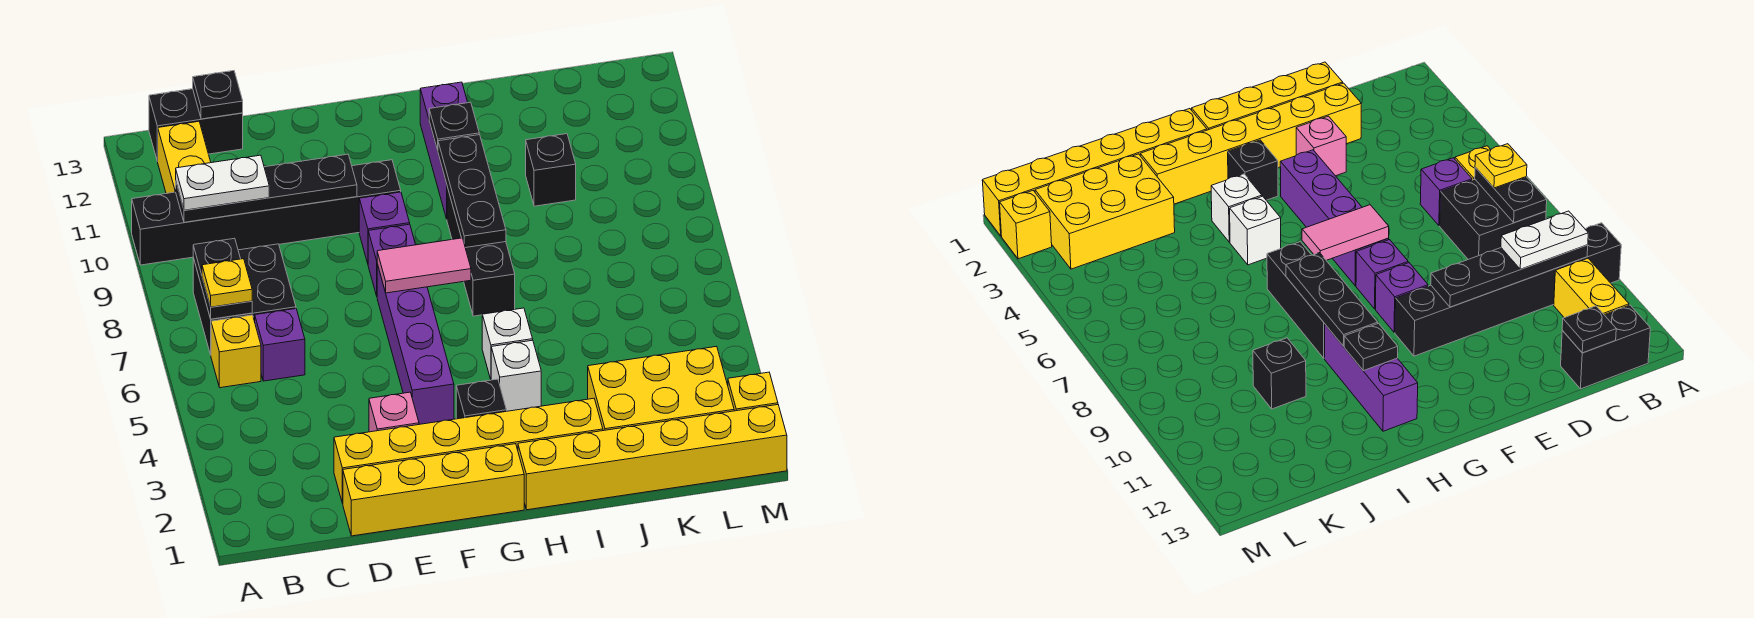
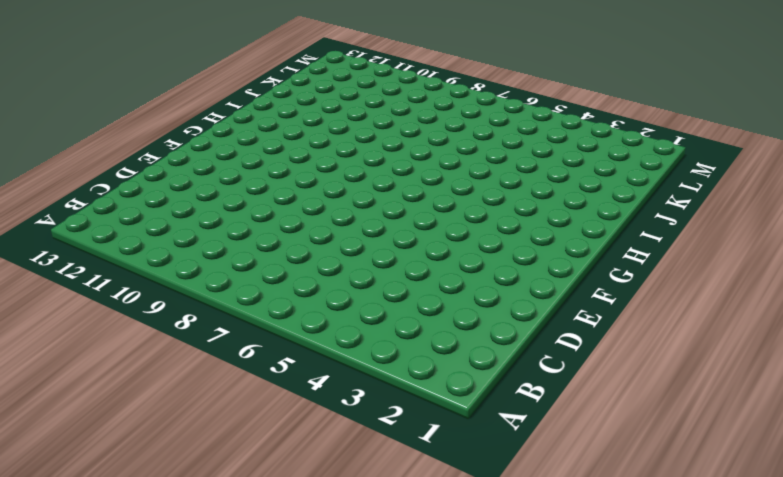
none -> black brick A10:F10 level 1
none -> yellow brick B6 level 1
none -> black brick B7:C8 level 1

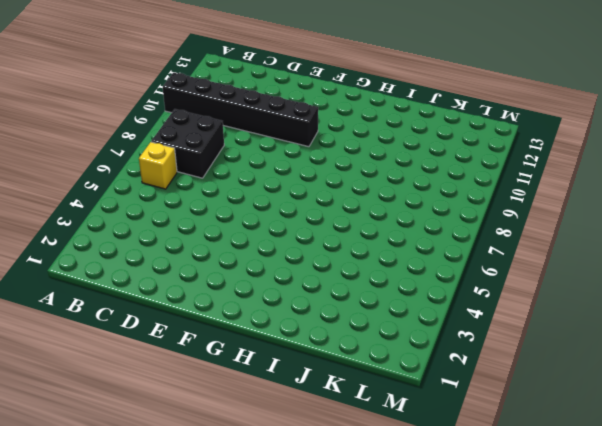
none -> yellow brick B11:B12 level 1
none -> black brick B13:C13 level 1
none -> purple brick C6 level 1

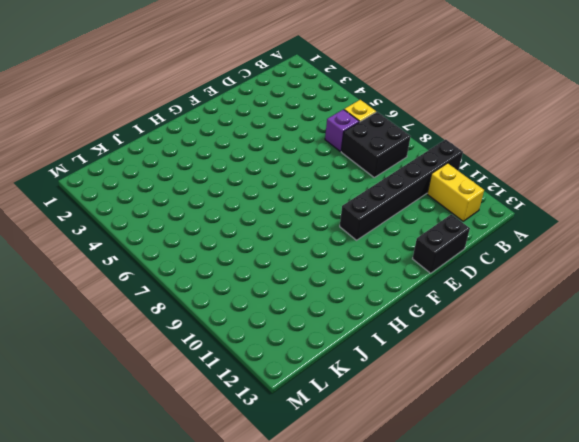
black brick D13:E13 level 1 -> black brick B13:C13 level 1
none -> yellow brick D1:G1 level 1
none -> yellow brick D2:I2 level 1
none -> pink brick E3 level 1

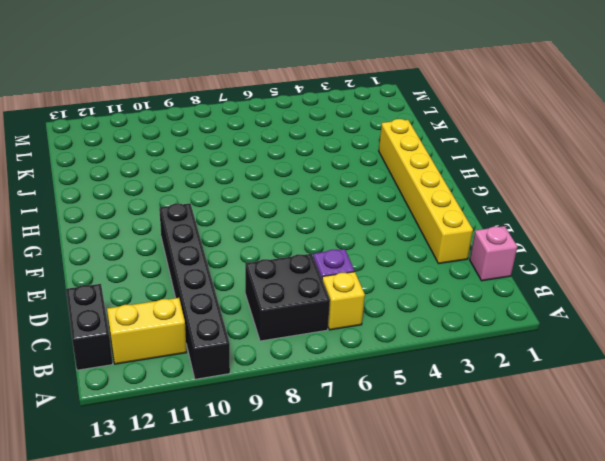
pink brick C1 level 1 -> pink brick E3 level 1
none -> yellow brick D1:G1 level 1
none -> purple brick F4:F7 level 1
none -> purple brick F8 level 1

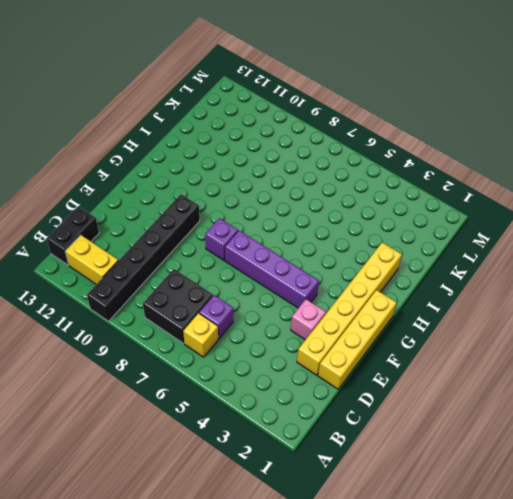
none -> purple brick F9 level 1
none -> black brick G3 level 1
none -> yellow brick H1:M1 level 1

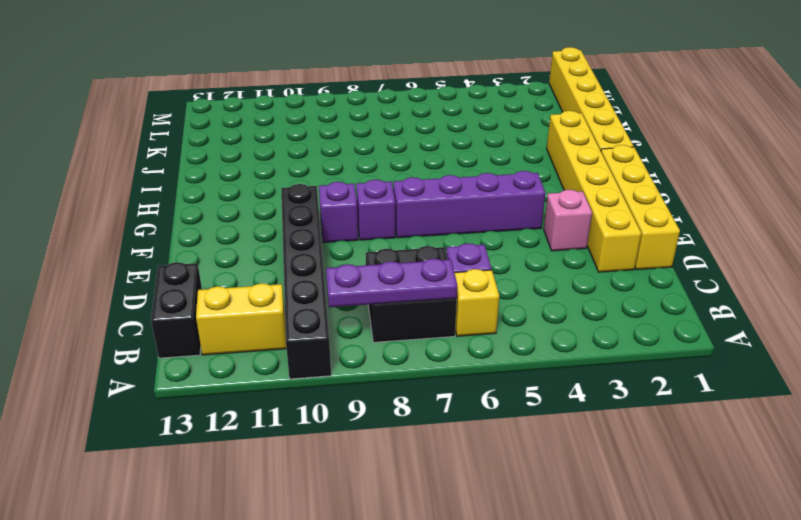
purple plate B7:B9 level 2 -> black plate B7:B8 level 2
none -> black brick G3 level 1
none -> white brick H4 level 1
none -> white brick H5 level 1

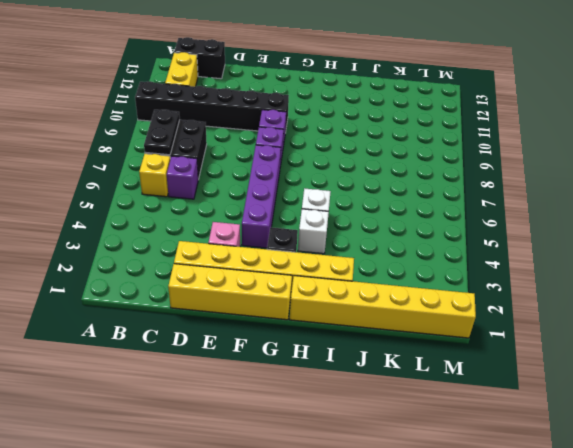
none -> black brick H7:H9 level 1
none -> purple brick H10:H12 level 1
none -> yellow brick J2:L3 level 1

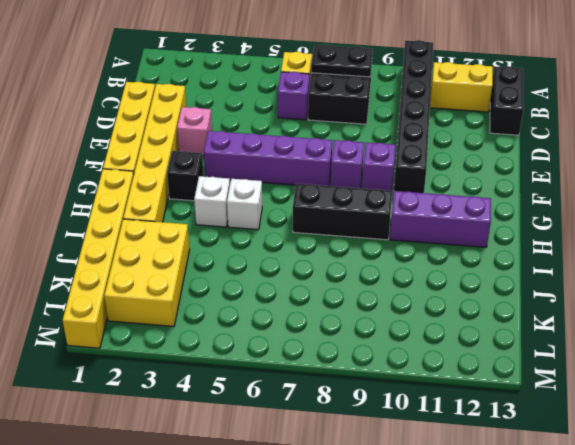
none -> black brick J10 level 1
none -> yellow brick M2 level 1
none -> black plate B10:E10 level 2

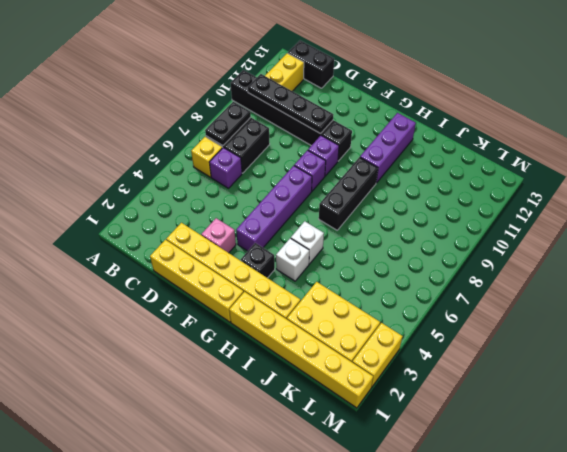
yellow brick M2:M3 level 1 -> yellow brick M2 level 1
none -> black brick J10 level 1
none -> black plate C13 level 2
none -> pink tile F7:G7 level 2

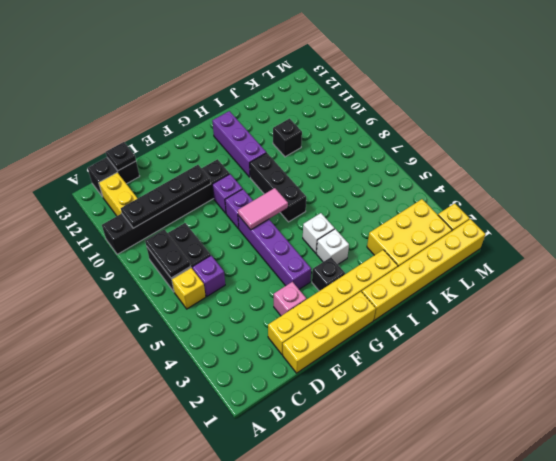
none -> black plate H8:H10 level 2
none -> black plate H11 level 2
none -> yellow plate B7 level 3

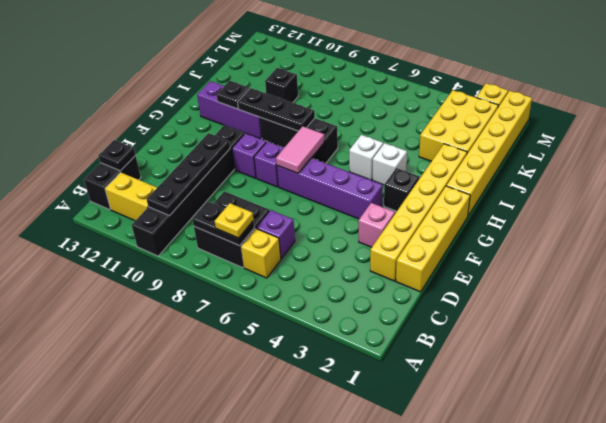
none -> white plate B10:C10 level 3

